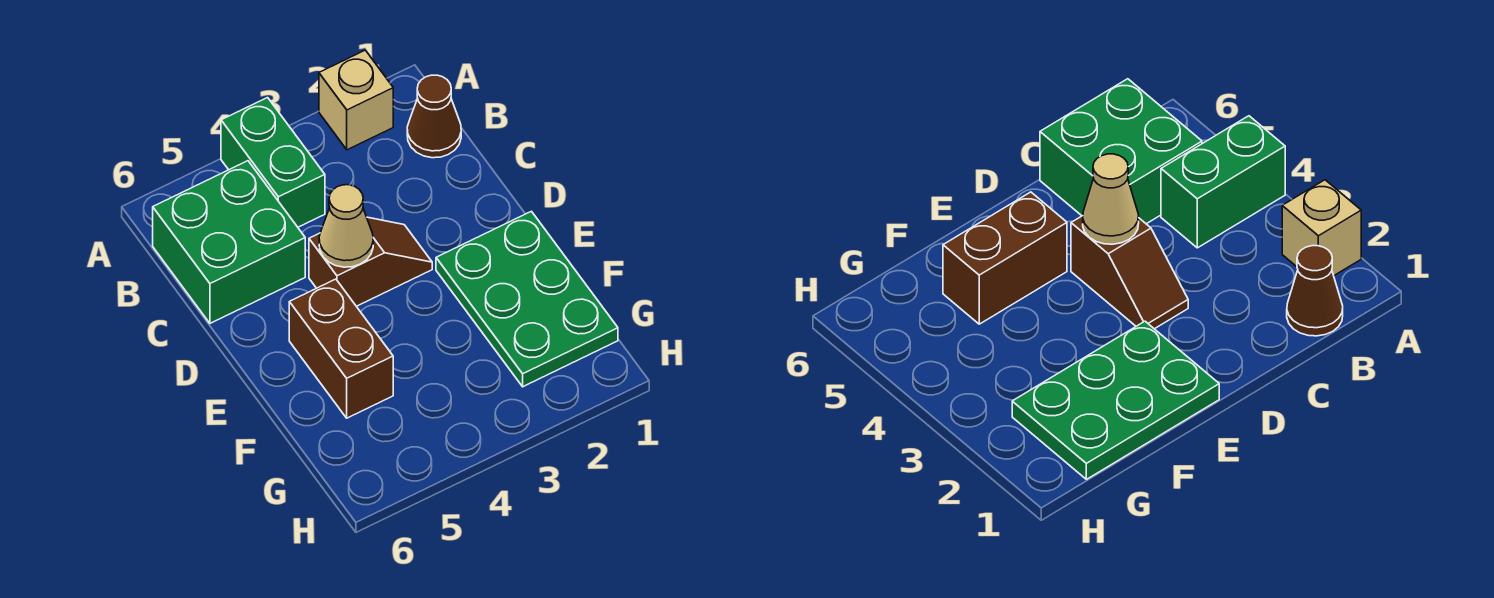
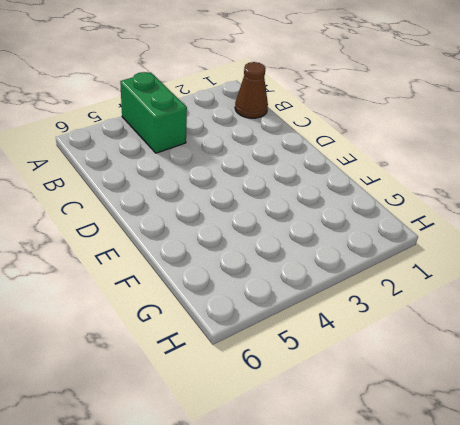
none -> tan brick A2 level 1
none -> green brick B5:C6 level 1

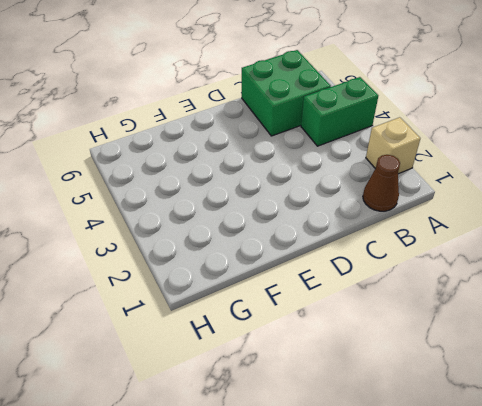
none -> brown slope D3:D4 level 1 top 4
none -> green plate E1:G2 level 1

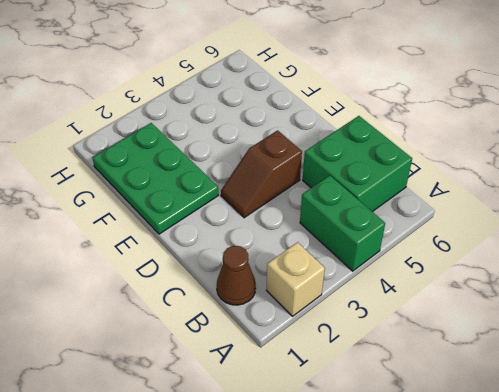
none -> brown brick E5:F5 level 1
none -> tan cone D4 level 2

